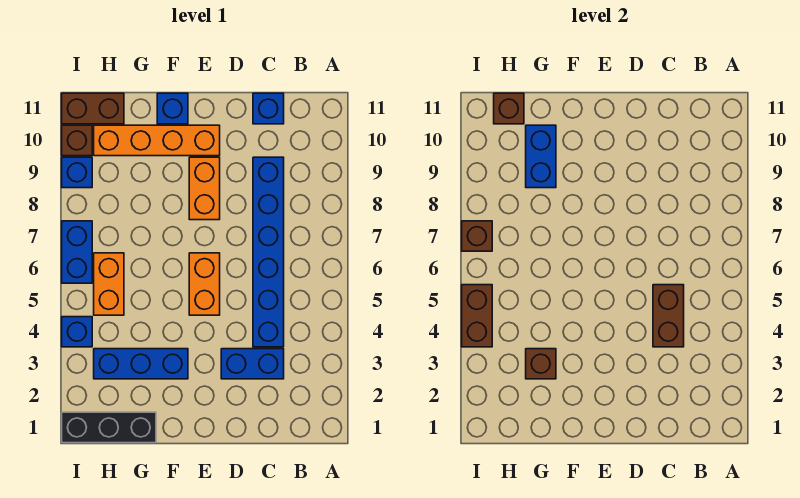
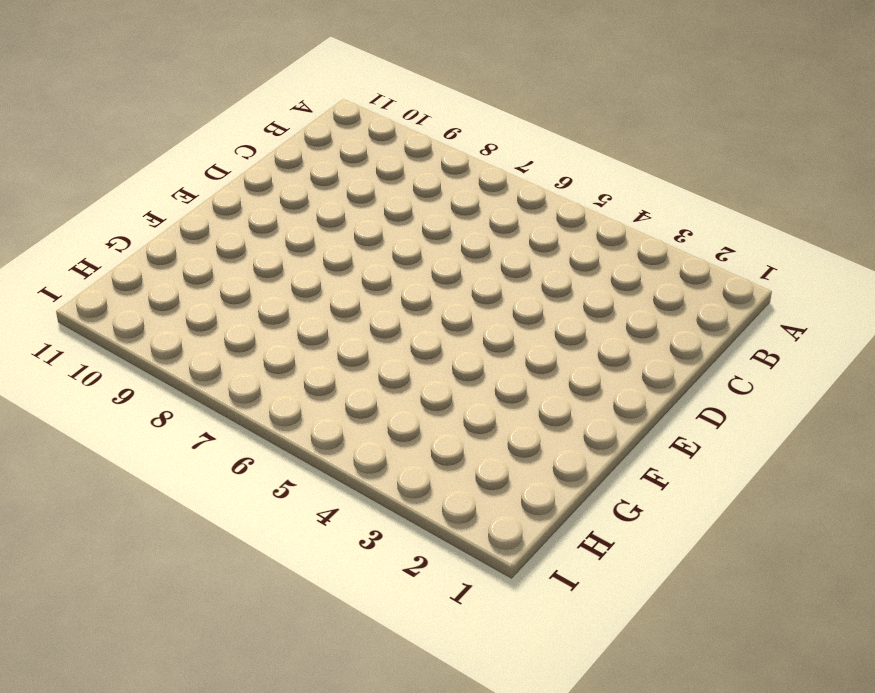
none -> blue brick C3:D3 level 1
none -> blue brick C4:C9 level 1
none -> blue brick C11 level 1

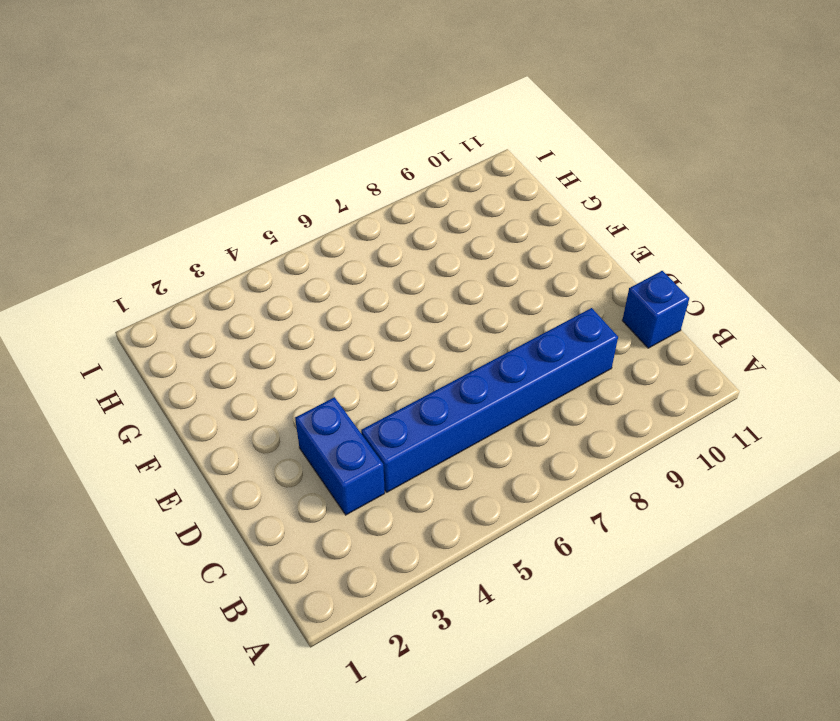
none -> orange brick E5:E6 level 1
none -> orange brick E8:E9 level 1
none -> orange brick E10:H10 level 1

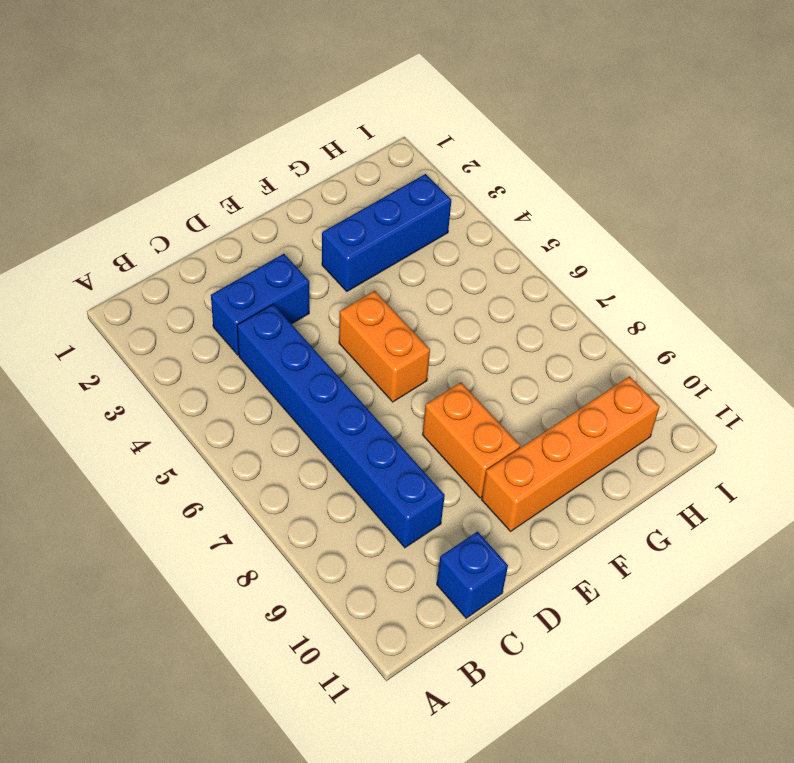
none -> blue brick F11 level 1
none -> black brick G1:I1 level 1
none -> orange brick H5:H6 level 1

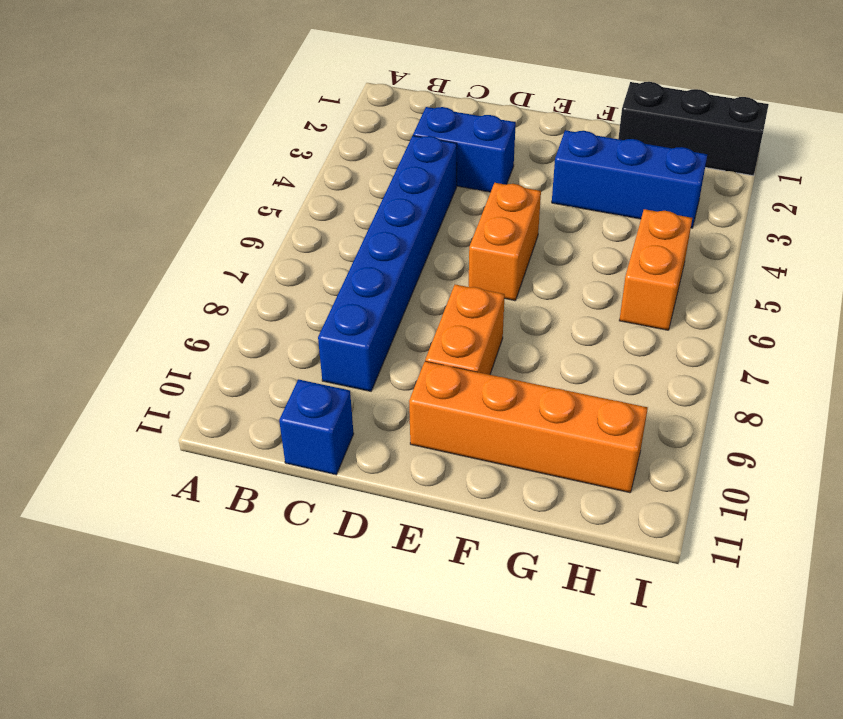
none -> blue brick F11 level 1
none -> brown brick H11:I11 level 1
none -> blue brick I4 level 1

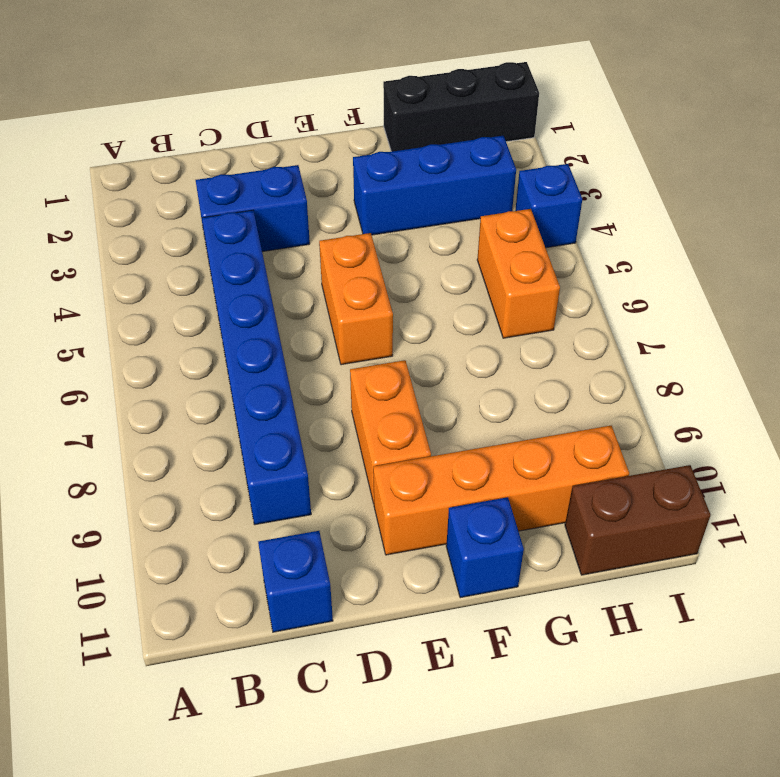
none -> blue brick I6:I7 level 1
none -> blue brick I9 level 1
none -> brown brick I10 level 1

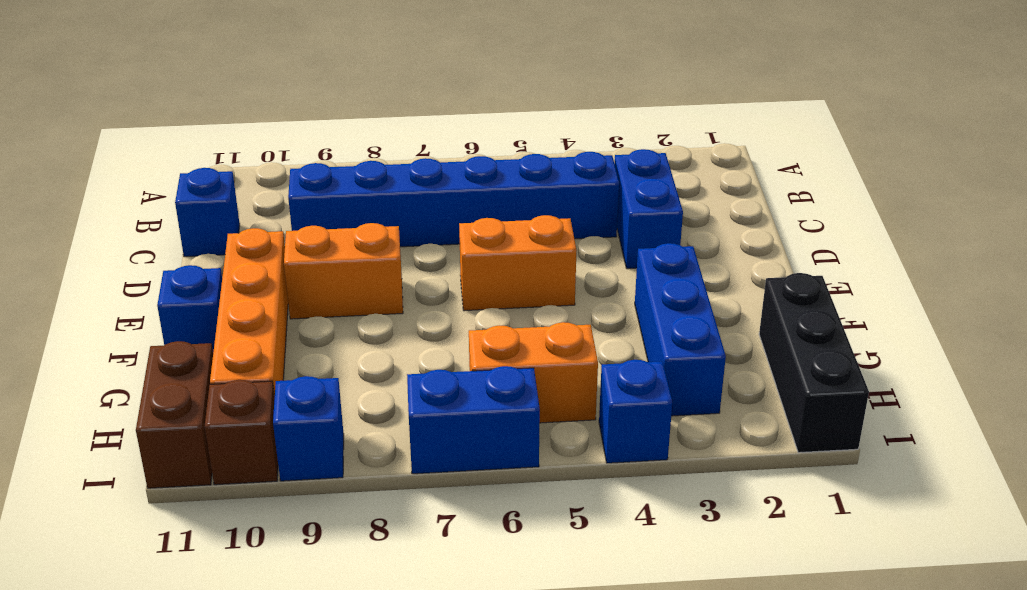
none -> brown brick C4:C5 level 2
none -> brown brick G3 level 2
none -> blue brick G9:G10 level 2

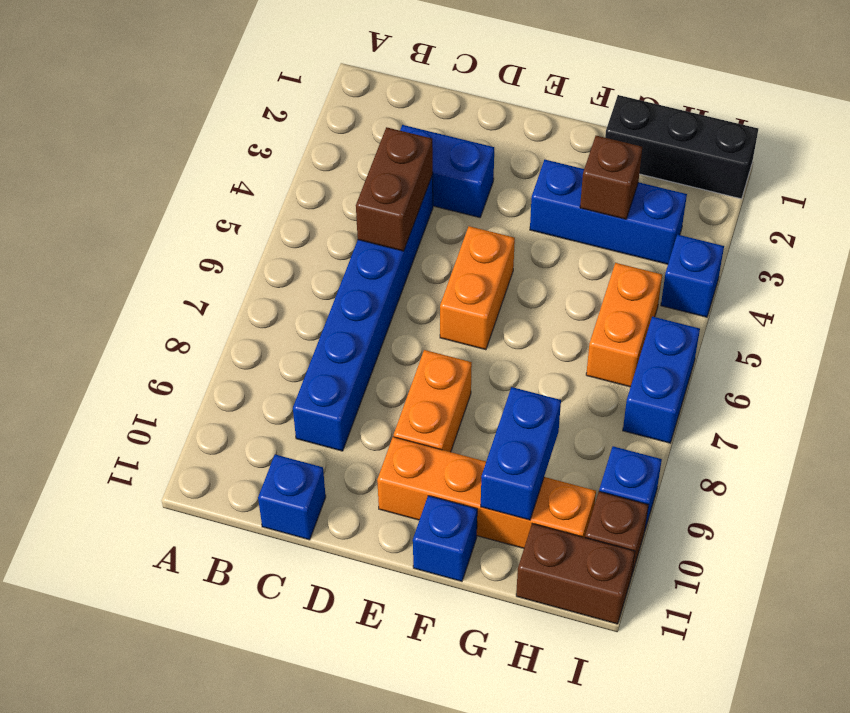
none -> brown brick H11 level 2
none -> brown brick I4:I5 level 2
none -> brown brick I7 level 2

